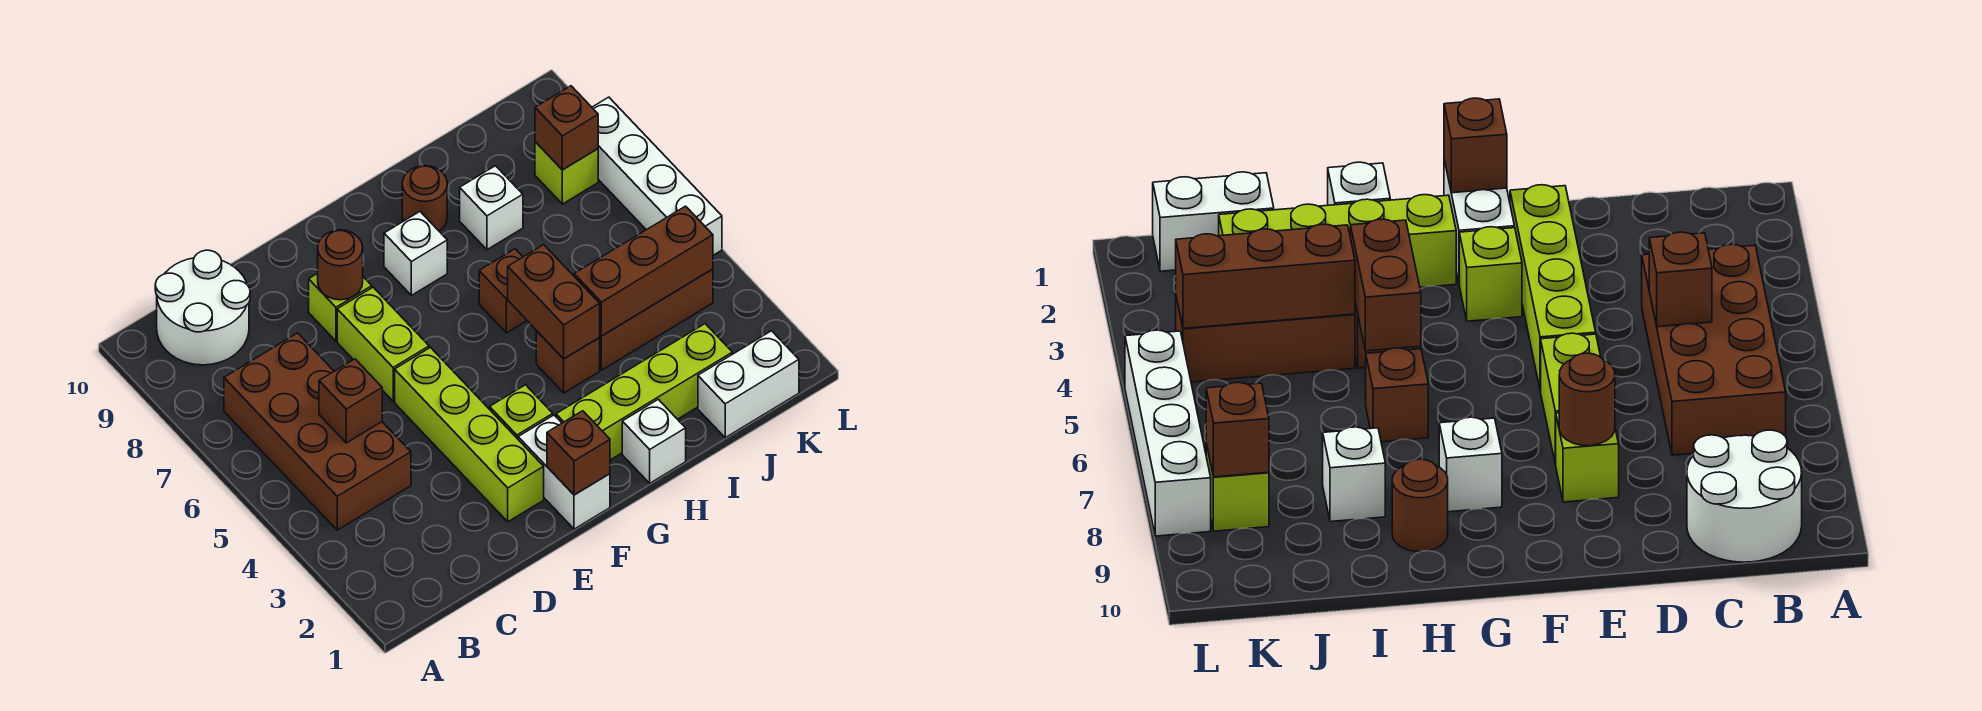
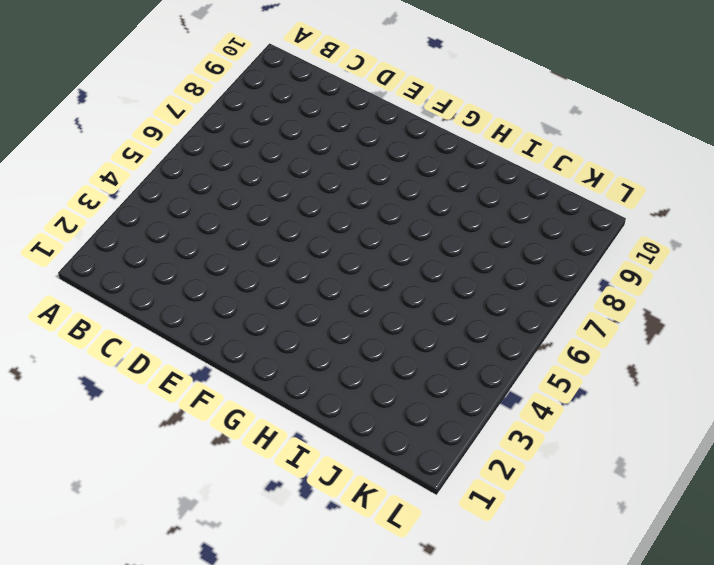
none -> brown brick B4:C7 level 1
none -> white round brick B9:C10 level 1
none -> lime brick E2:E5 level 1

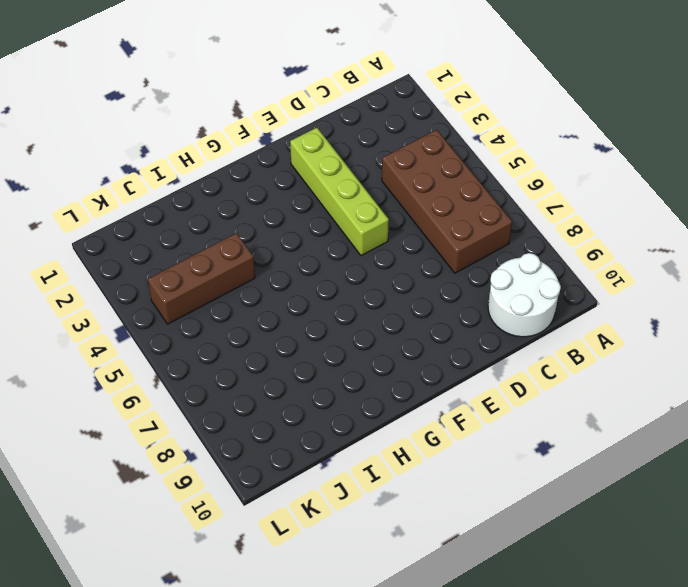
none -> lime brick E6:E7 level 1
none -> lime brick E8 level 1
none -> white brick F1:F2 level 1

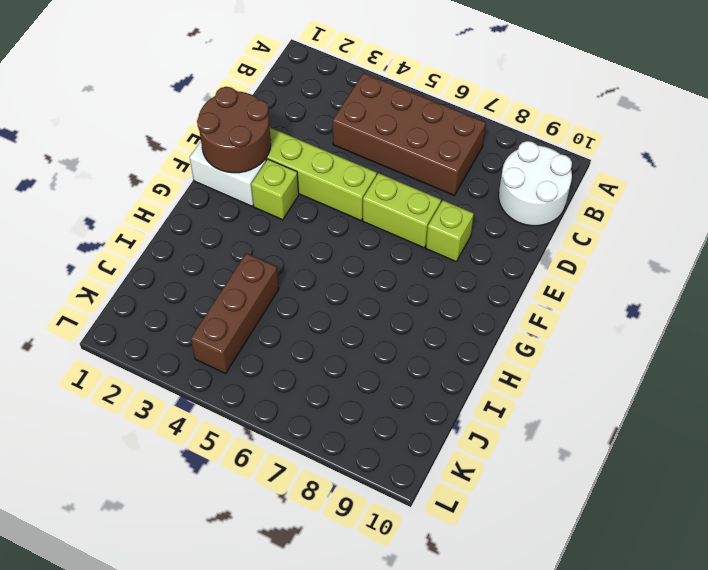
brown round brick E1:F2 level 2 -> brown brick F1 level 2
none -> lime brick G2:J2 level 1
none -> white brick G8 level 1
none -> white brick H1 level 1

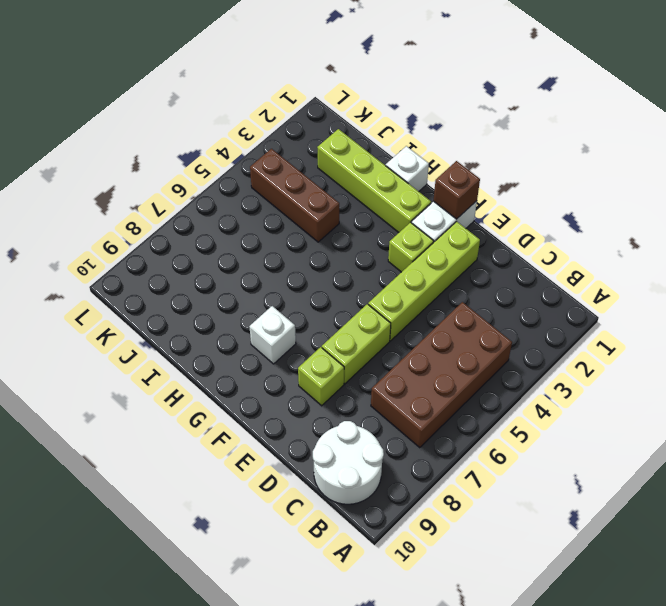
none -> brown brick H4 level 1
none -> brown brick H6 level 1
none -> brown round brick H9 level 1

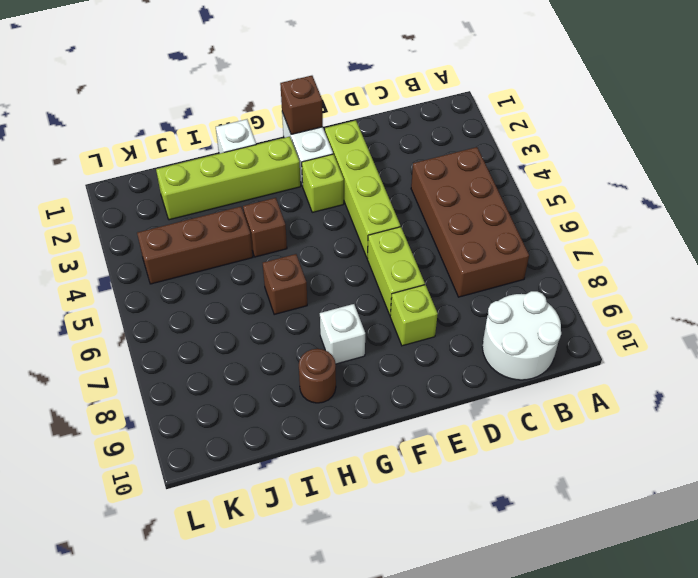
none -> white brick I8 level 1
none -> white brick J1:K1 level 1
none -> lime brick K8 level 1

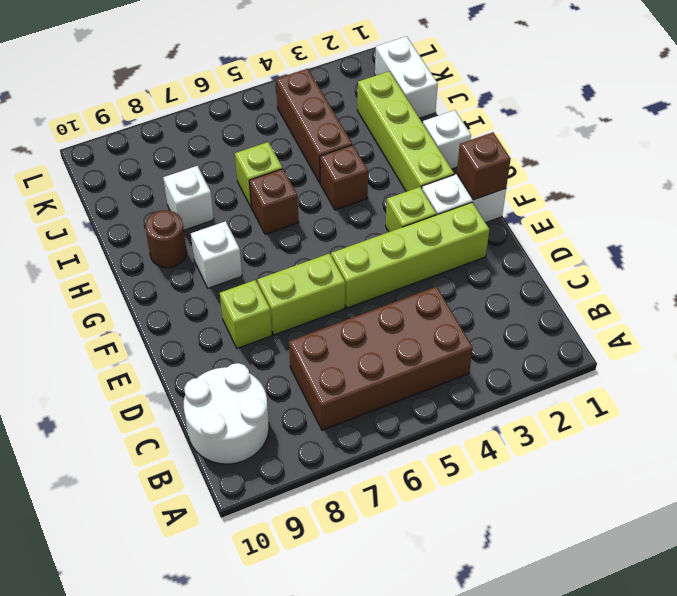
lime brick I6 level 1 -> lime brick K8 level 1
none -> white brick L5:L8 level 1
none -> brown brick C5 level 2
none -> brown round brick E8 level 2

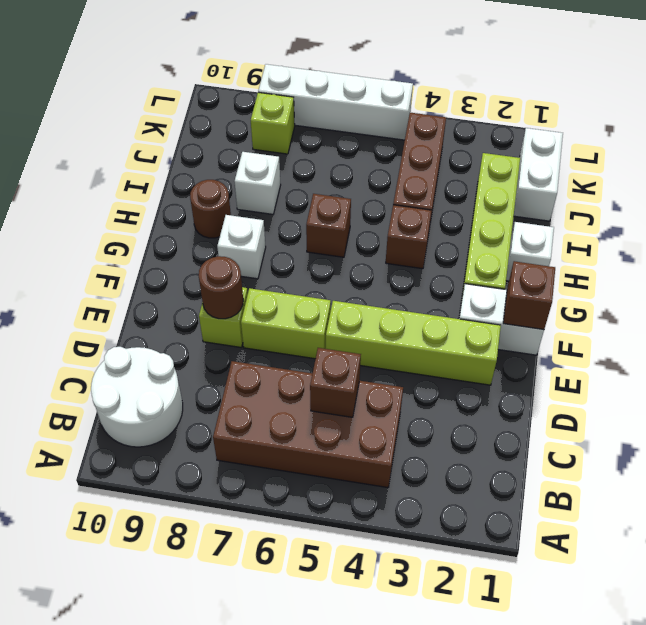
none -> lime brick F3 level 1
none -> brown brick H4:H5 level 2
none -> brown brick I4:K4 level 2

